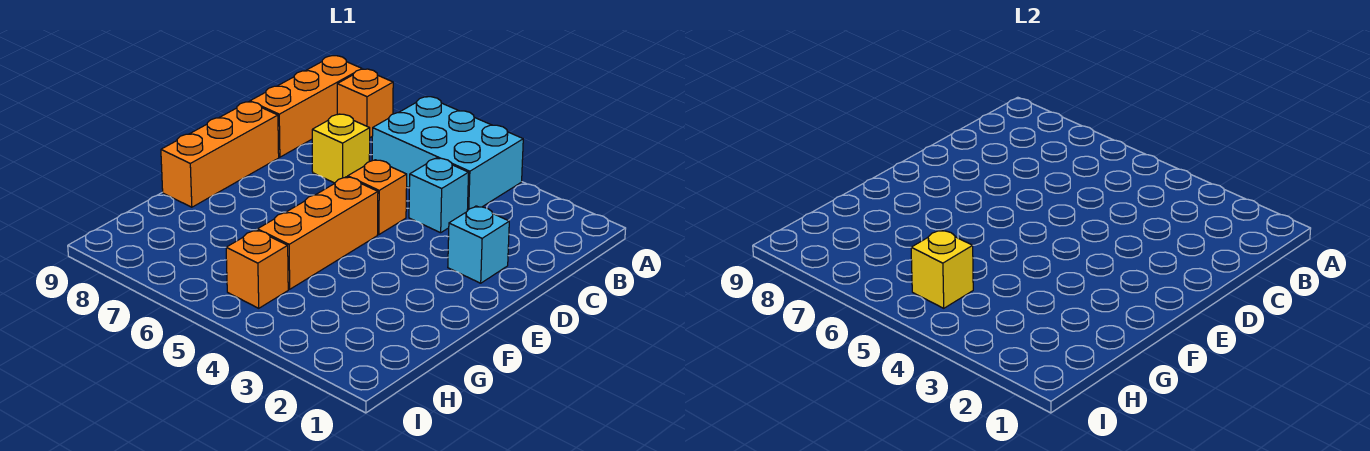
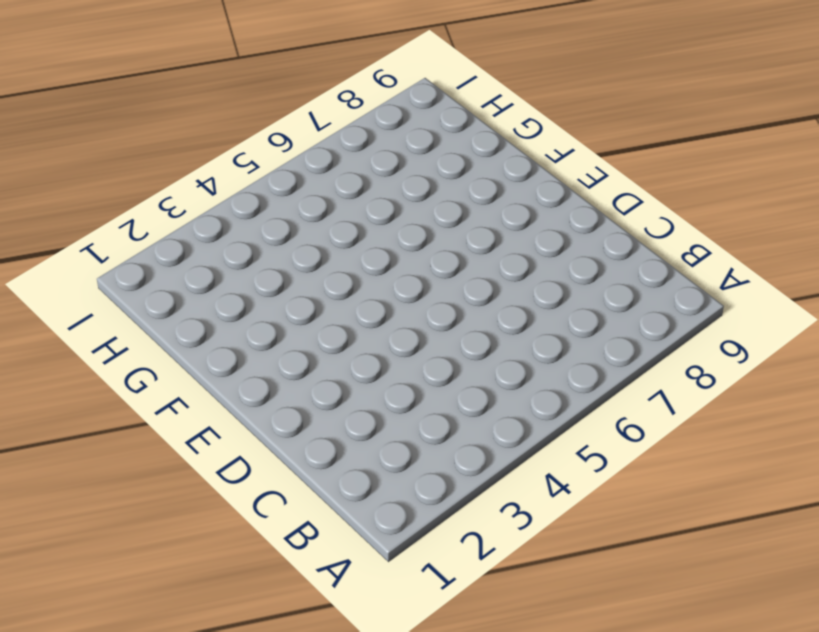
none -> cyan brick A4:B6 level 1
none -> orange brick A8 level 1

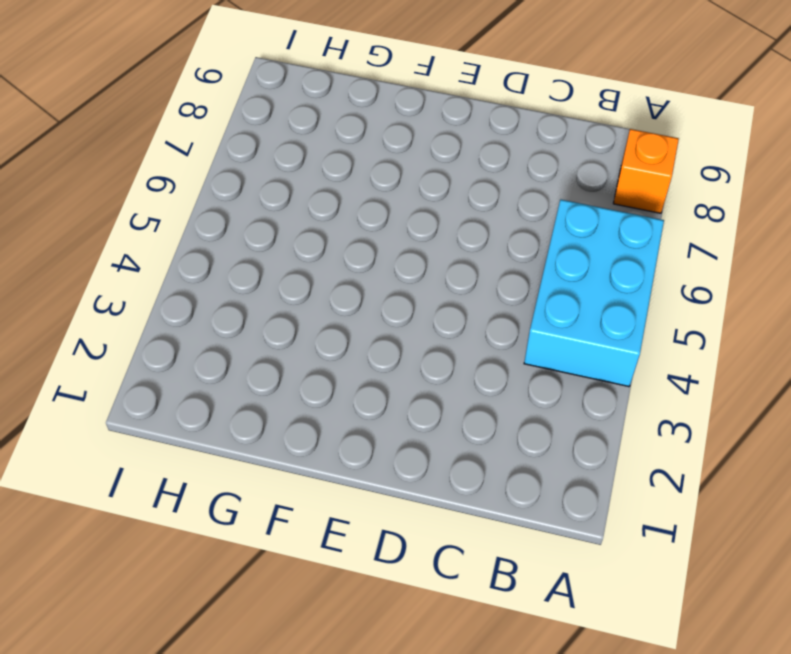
none -> orange brick A9:C9 level 1
none -> cyan brick C4 level 1

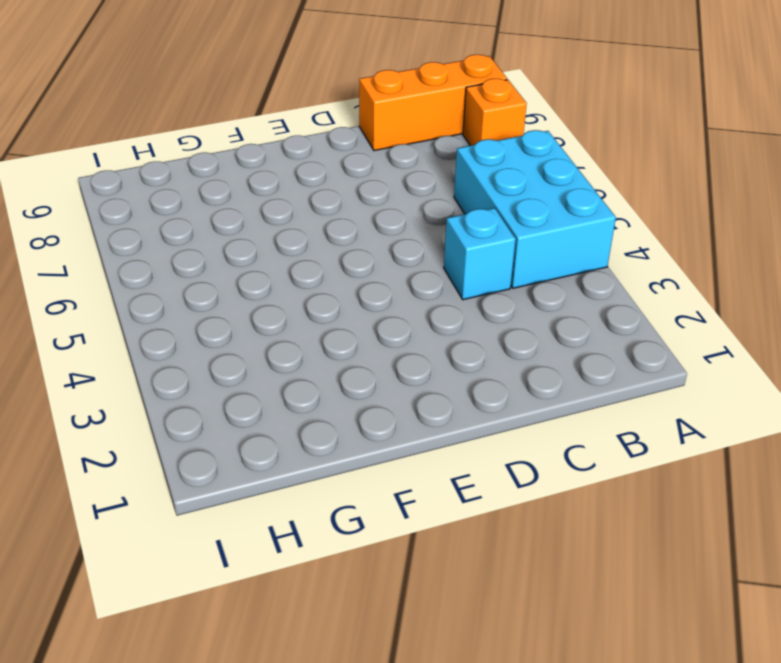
none -> yellow brick C7 level 1
none -> cyan brick D2 level 1

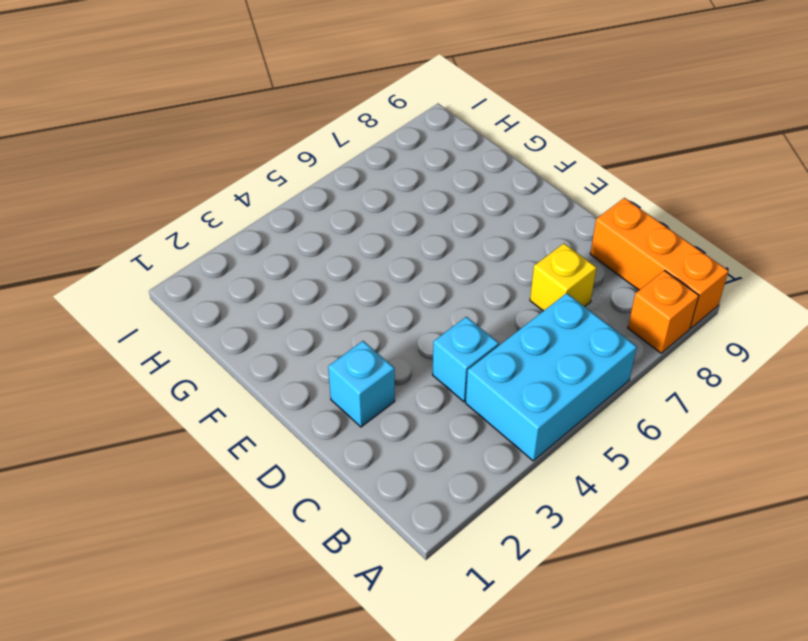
none -> orange brick D5 level 1
none -> orange brick D9:F9 level 1

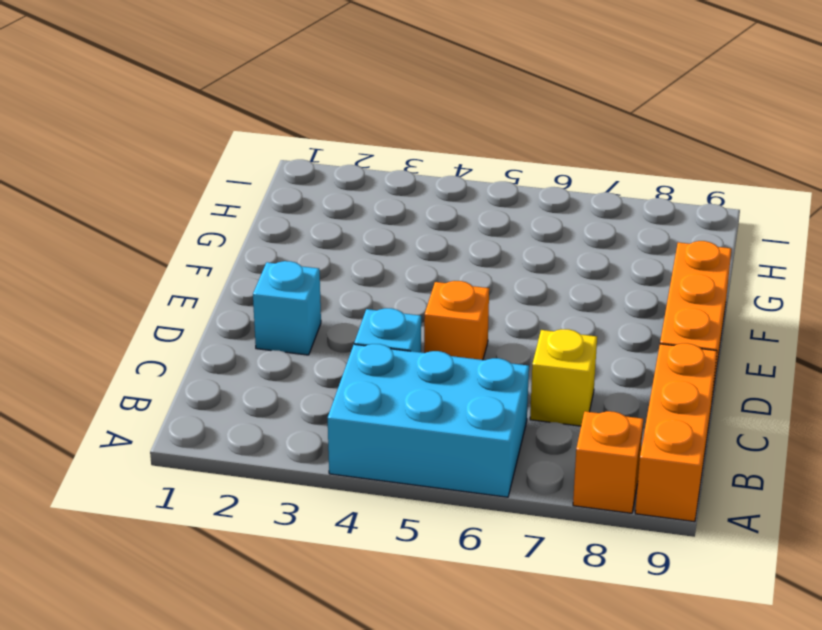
none -> orange brick E5:G5 level 1
none -> orange brick H5 level 1

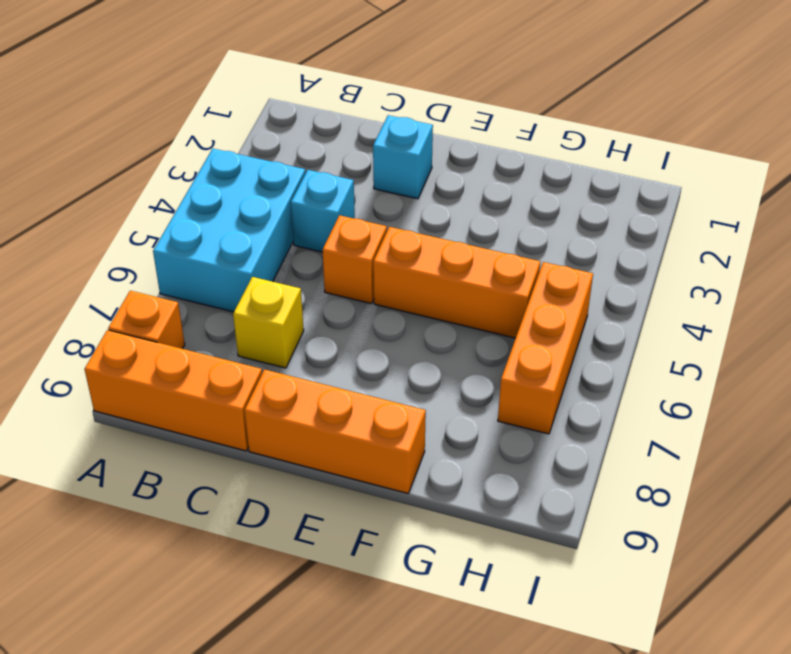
orange brick H5:H7 level 1 -> orange brick H5 level 1
none -> yellow brick H5 level 2

